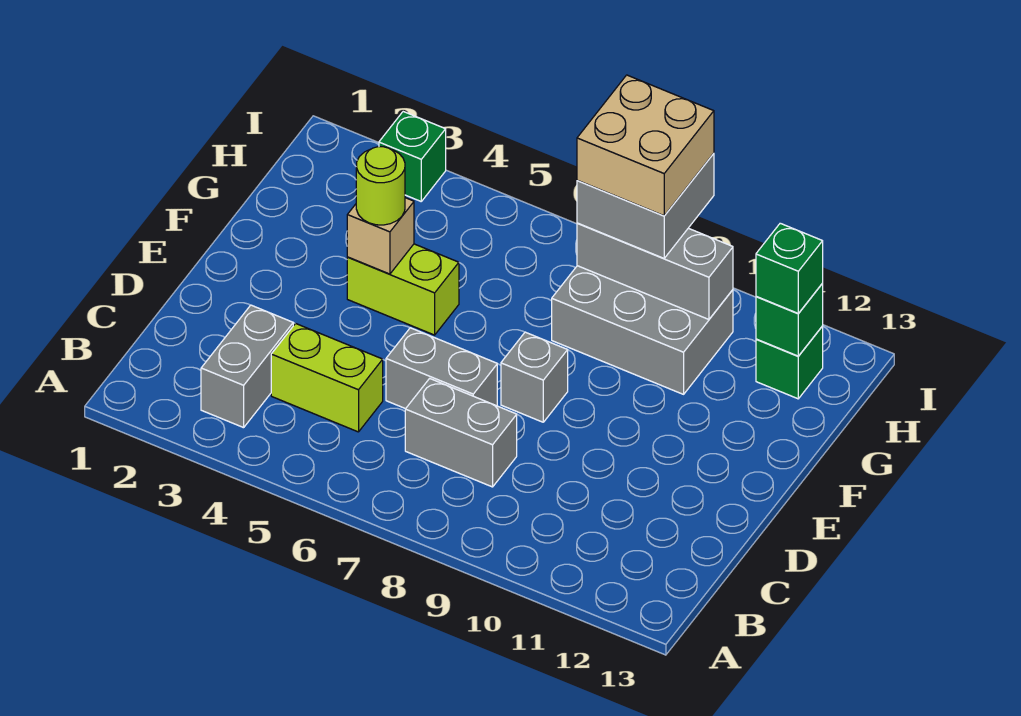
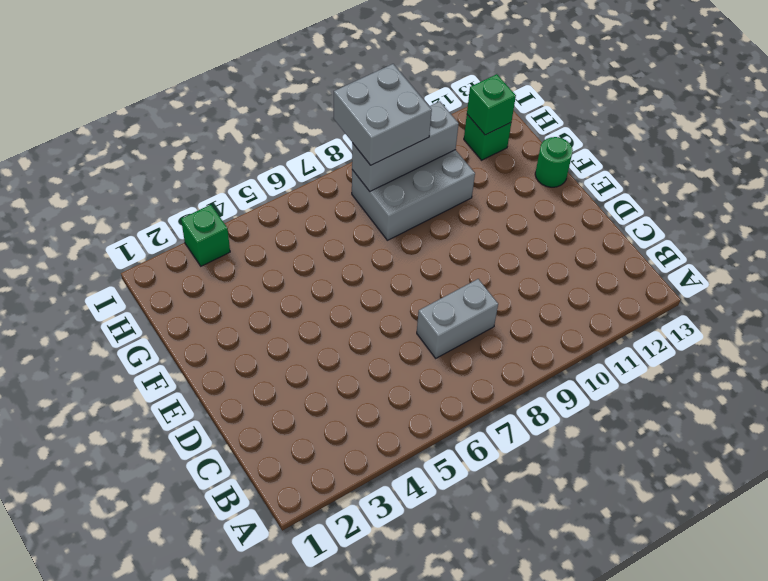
green round brick F13 level 1 -> none
none -> grey brick B3:C3 level 1
none -> lime brick C4:C5 level 1
none -> grey brick D6:D7 level 1

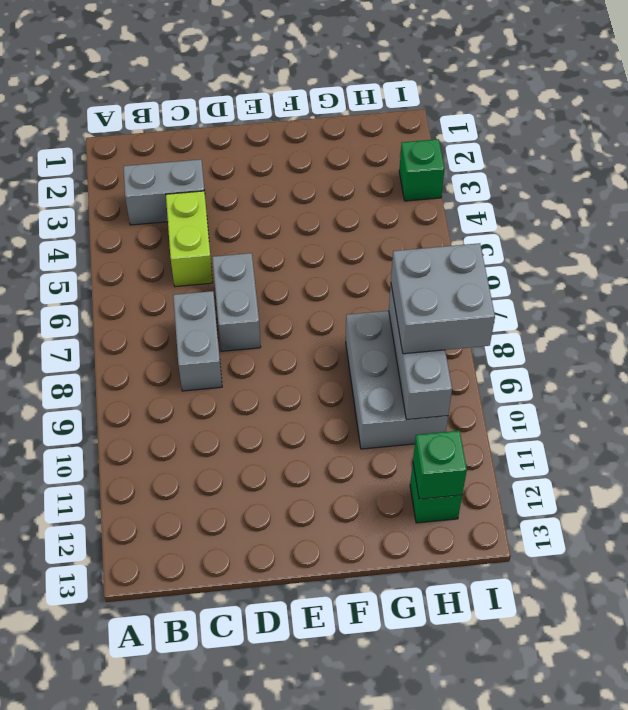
none -> grey brick E8 level 1
none -> lime brick F4:F5 level 1
none -> tan brick F4 level 2

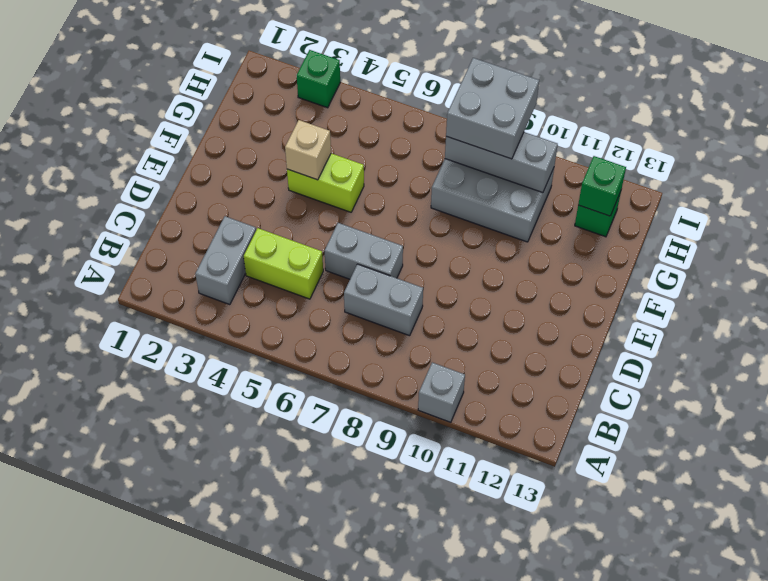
grey brick A10 level 1 -> grey brick E8 level 1
none -> lime round brick F4 level 3
none -> green brick H12 level 3
none -> tan brick H8:I9 level 4

